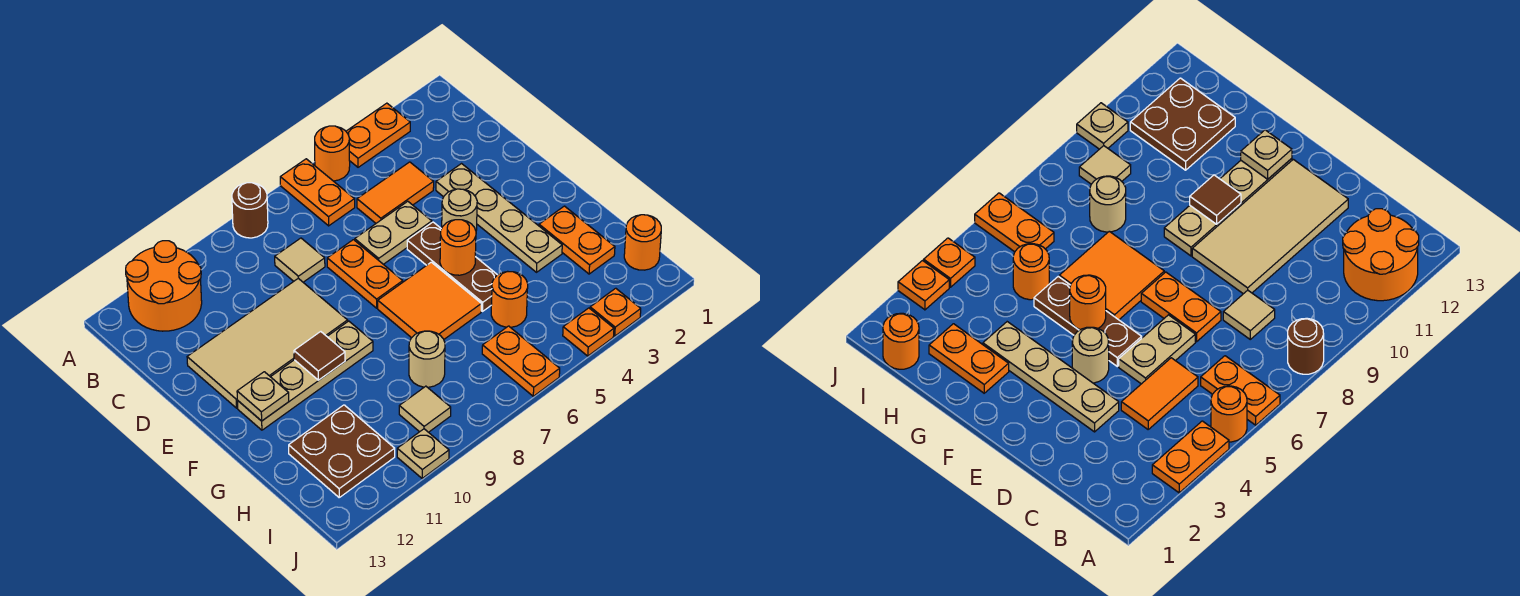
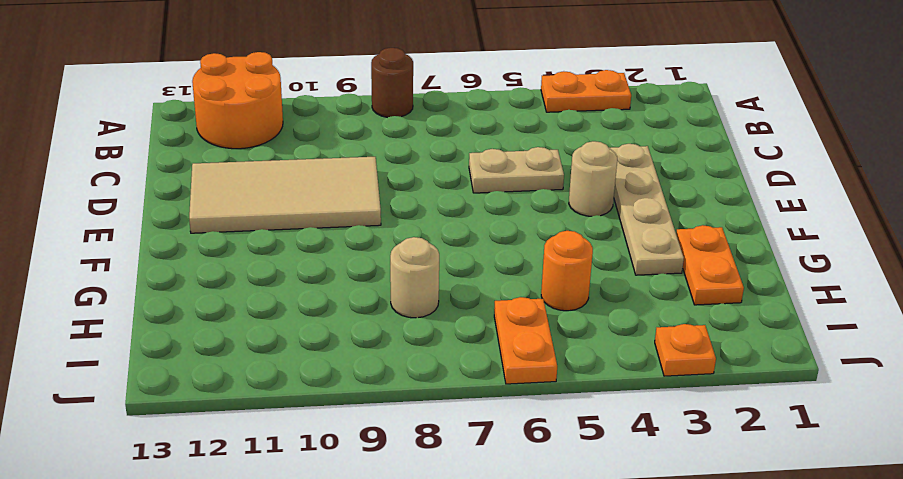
none -> orange round brick A5 level 1
none -> orange plate A6:B6 level 1
none -> orange tile C4:C5 level 1

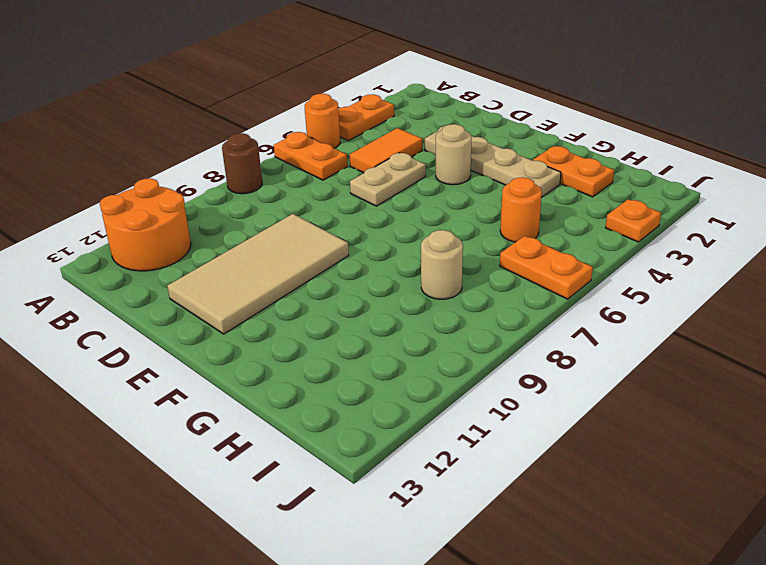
none -> tan tile C8 level 1
none -> orange plate D7:E7 level 1
none -> brown plate E5:G5 level 1

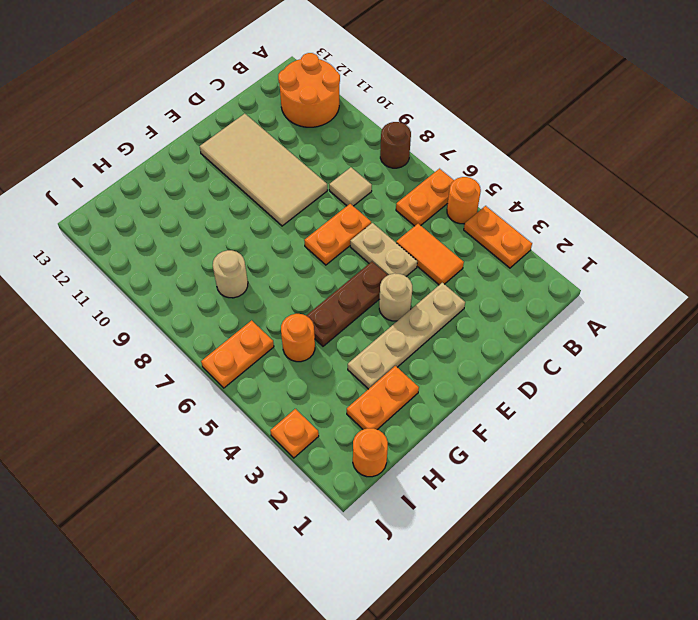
none -> orange tile F6:G7 level 1
none -> tan plate F9:F12 level 1
none -> brown plate H11:I12 level 1

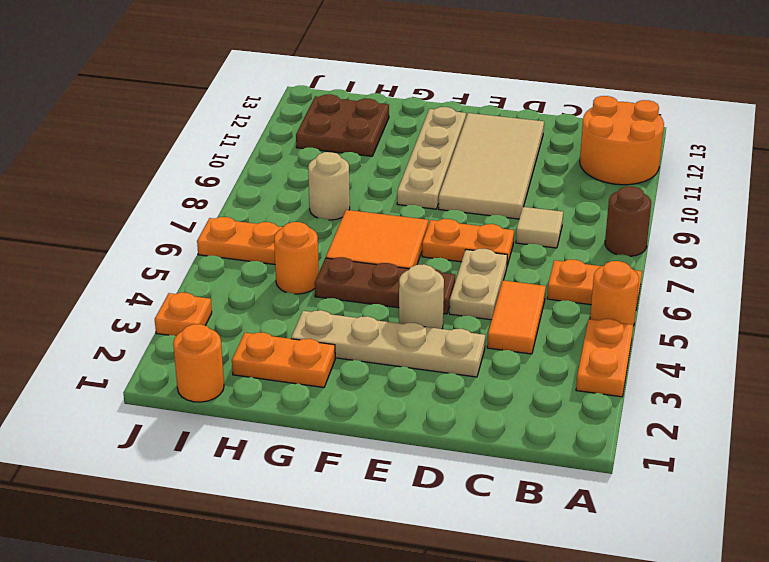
none -> tan tile I9 level 1
none -> orange plate J4 level 1
none -> tan plate J10 level 1

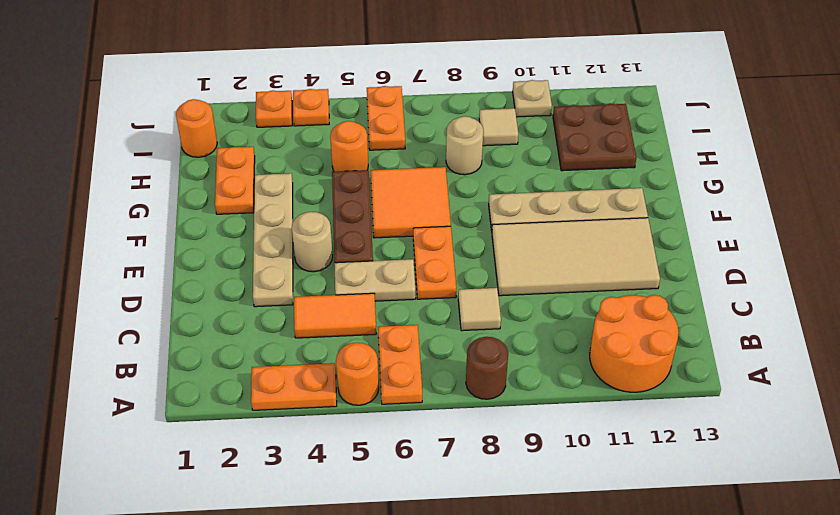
none -> orange round brick F5 level 2
none -> brown tile F10 level 2
none -> tan plate F12 level 2

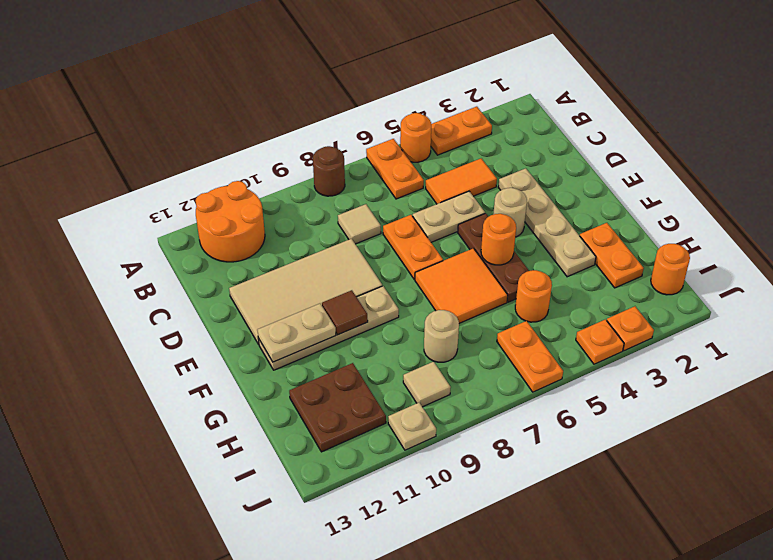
tan plate F11:F12 level 2 -> tan plate F12 level 2

